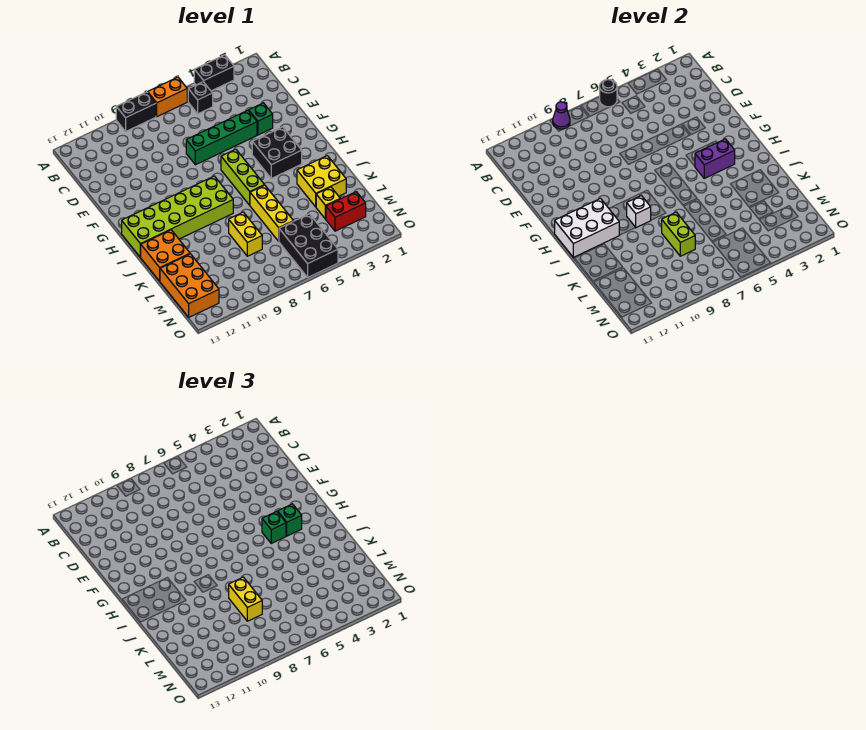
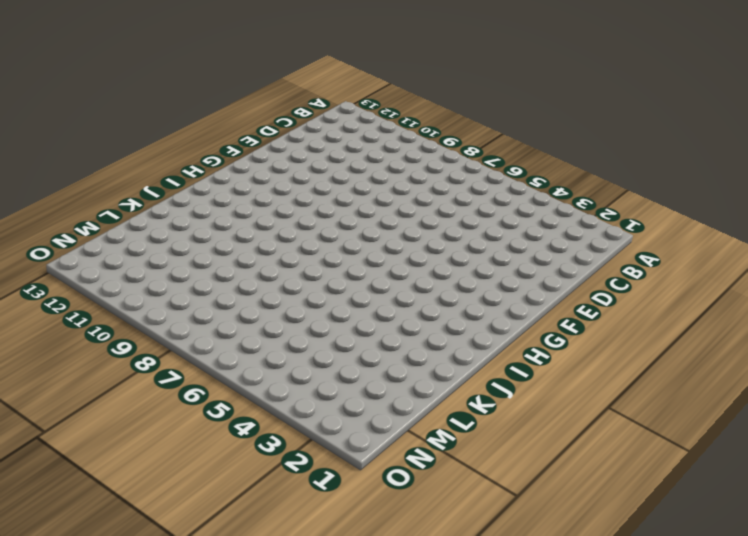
none -> black brick A3:A4 level 1
none -> orange brick A6:A7 level 1
none -> black brick A8:A9 level 1

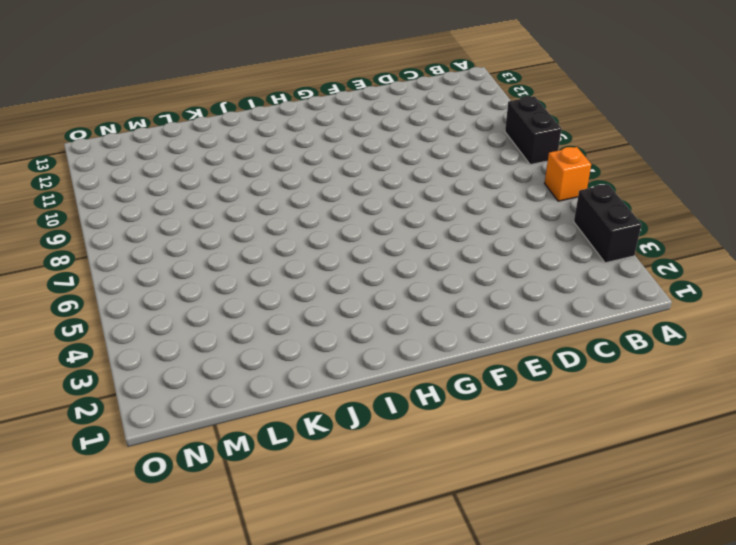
orange brick A6 level 1 -> orange brick A6:A7 level 1
none -> black brick B5 level 1
none -> green brick E3 level 1
none -> green brick E4:E7 level 1

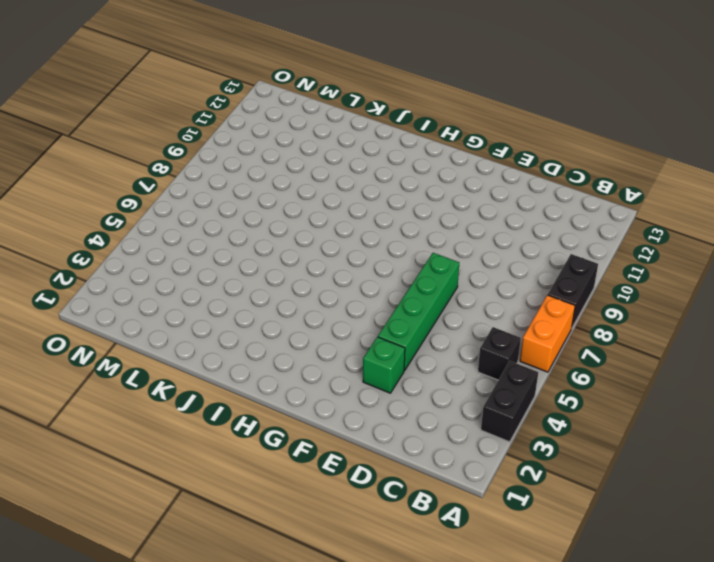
none -> black brick G3:H4 level 1
none -> lime brick G6:I6 level 1
none -> lime brick H8:I13 level 1

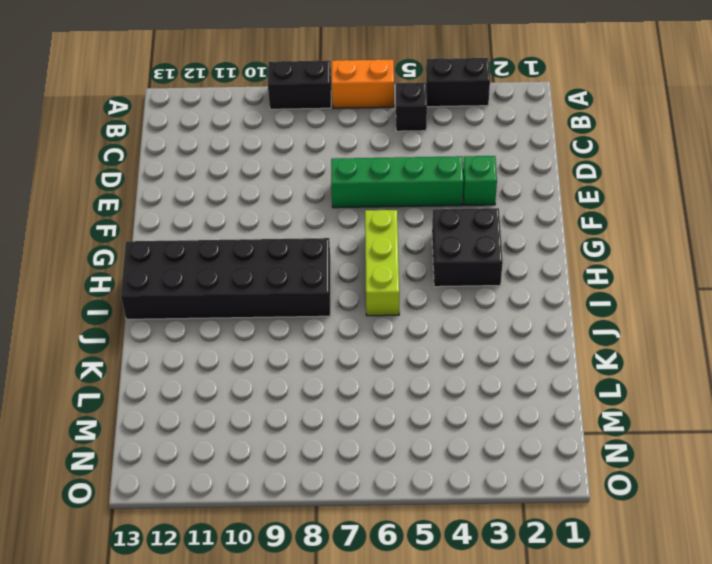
black brick H8:I13 level 1 -> lime brick H8:I13 level 1
none -> yellow brick J2:K3 level 1
none -> yellow brick J6:L6 level 1
none -> orange brick J12:K13 level 1

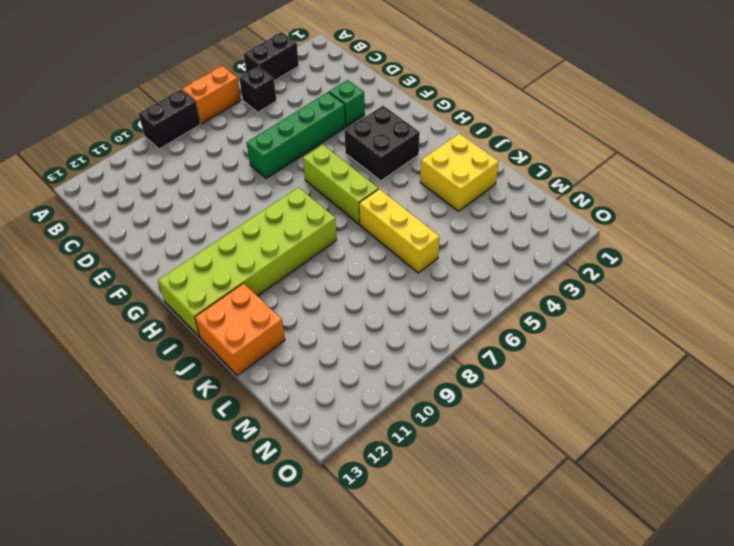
none -> yellow brick K8:L8 level 1
none -> yellow brick L3 level 1
none -> orange brick L12:N13 level 1

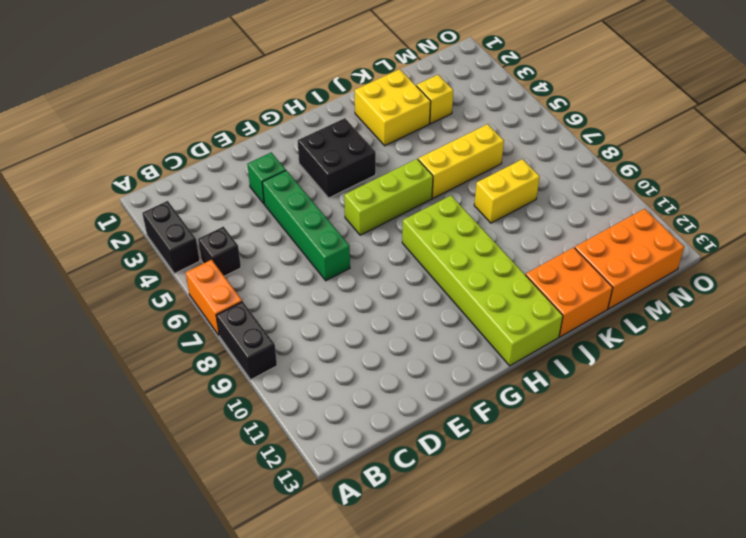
none -> red brick M2:M3 level 1
none -> black brick M5:O6 level 1
none -> black round brick A6 level 2

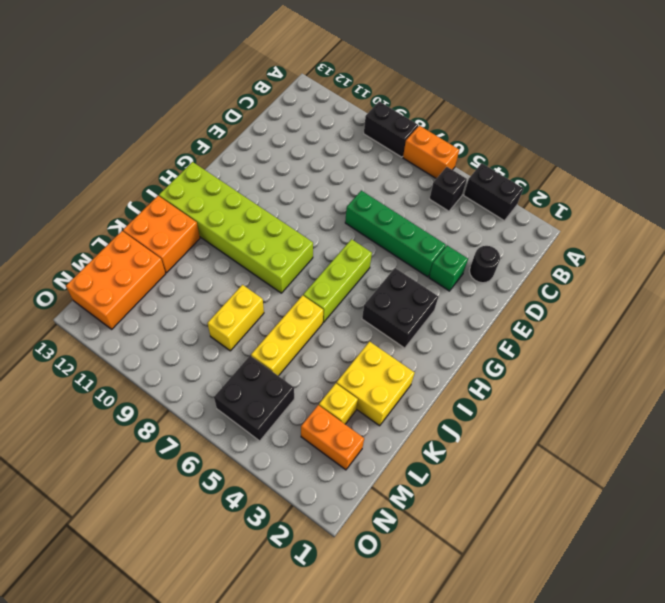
black round brick D2 level 1 -> black round brick A6 level 2
orange brick M2:M3 level 1 -> red brick M2:M3 level 1
black brick M5:N6 level 1 -> black brick M5:O6 level 1
none -> purple cone A9 level 2
none -> purple brick H3:H4 level 2
none -> white brick H11:I13 level 2

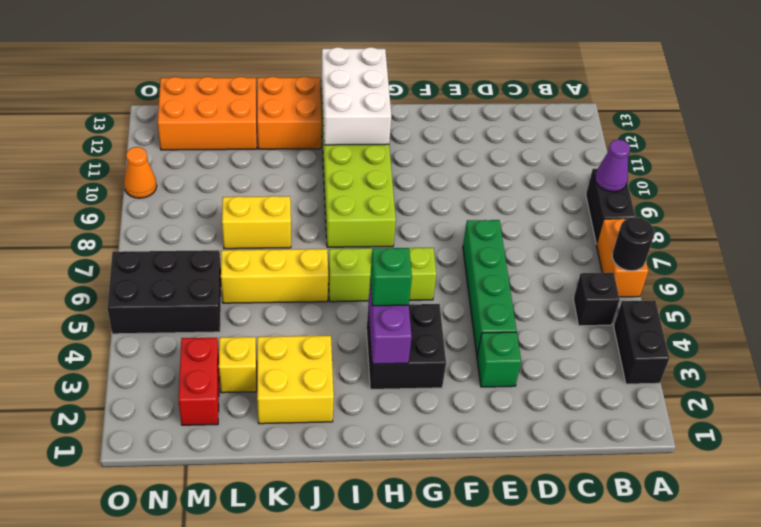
orange cone O10 level 1 -> none
none -> white brick I9 level 2
none -> lime brick K8:L8 level 2
none -> green brick H3 level 3

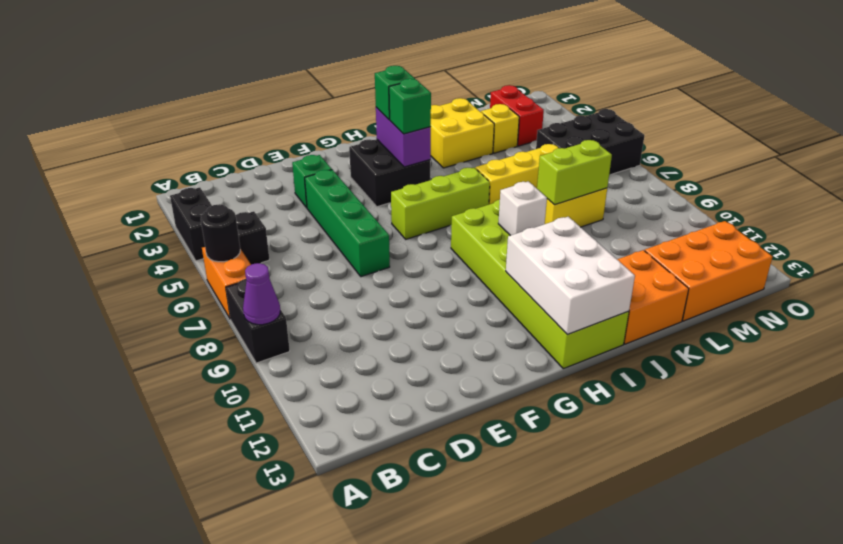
none -> yellow brick K8:L8 level 3

